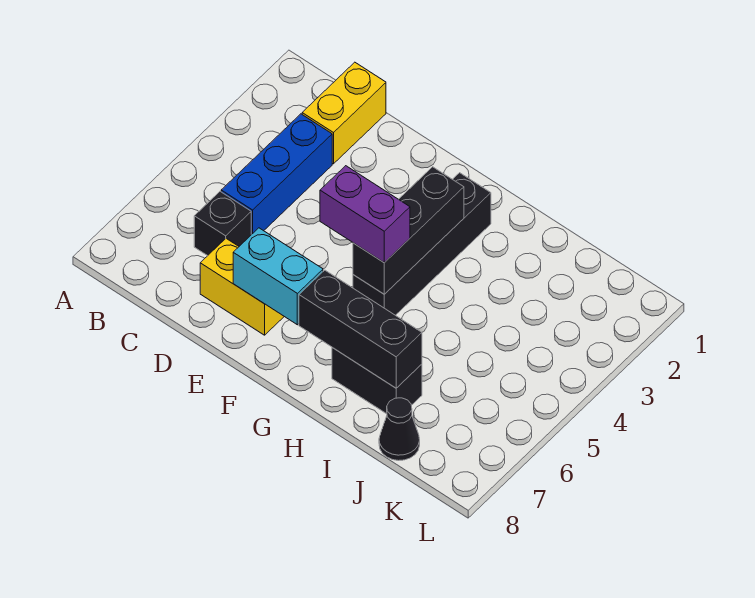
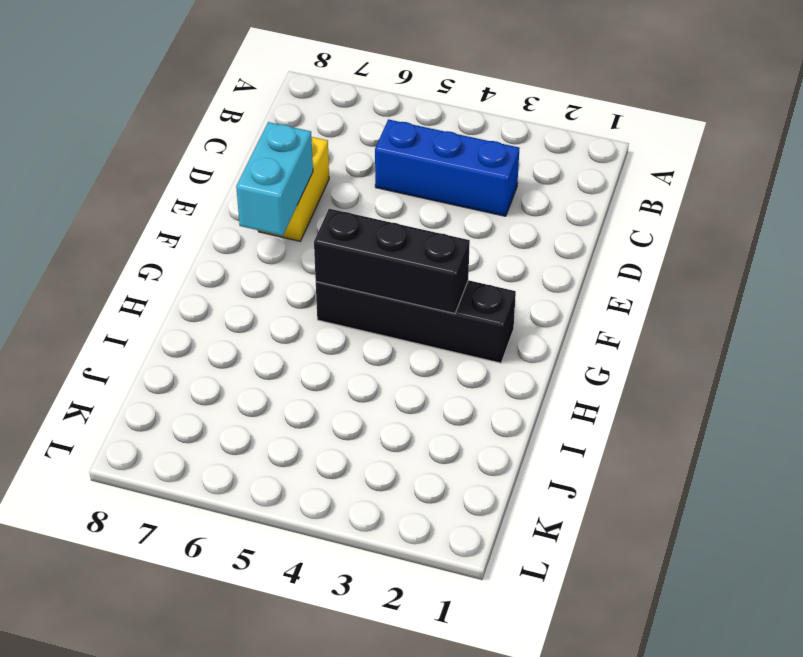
none -> yellow brick C1:C2 level 1
none -> black brick C6 level 1

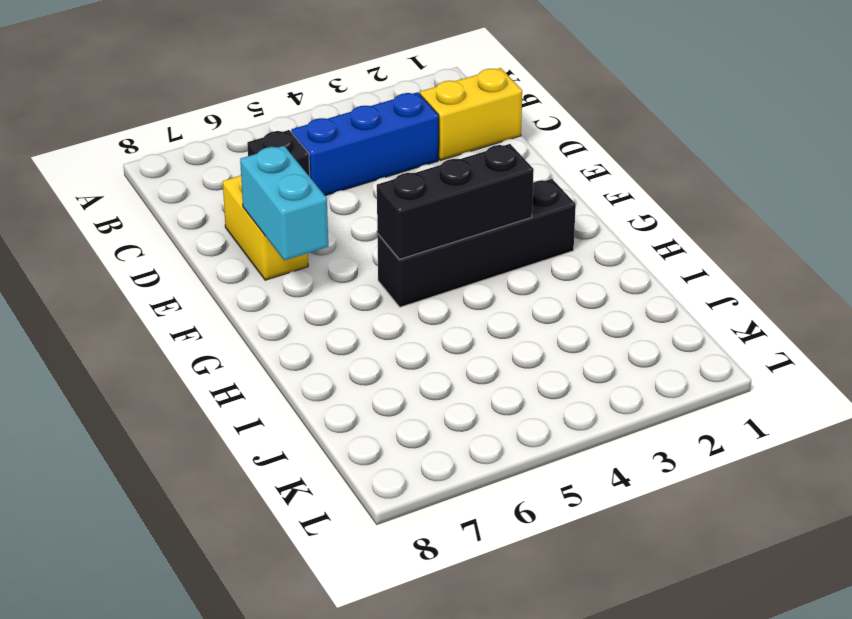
none -> black brick H7:I7 level 1
none -> black cone J8 level 1

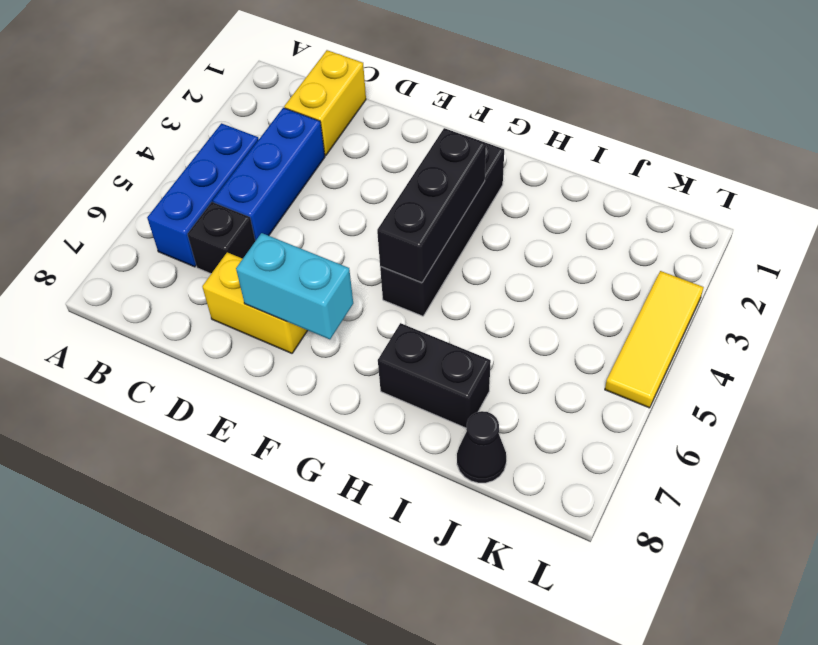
blue brick B4:B6 level 1 -> none
yellow tile L3:L5 level 1 -> none
none -> black brick G7:I7 level 2
none -> purple brick F5:G5 level 3

